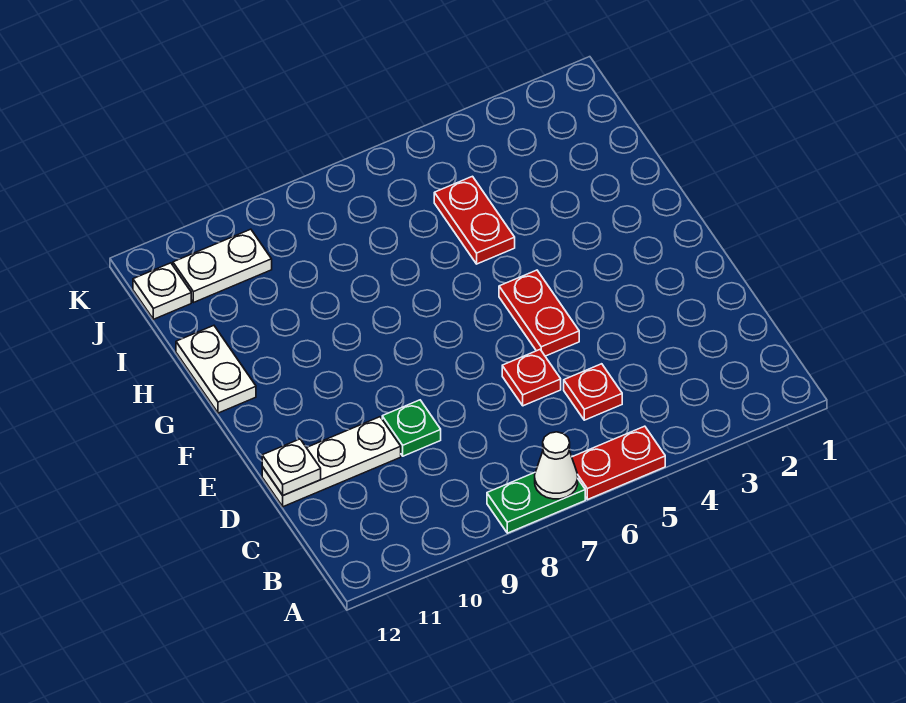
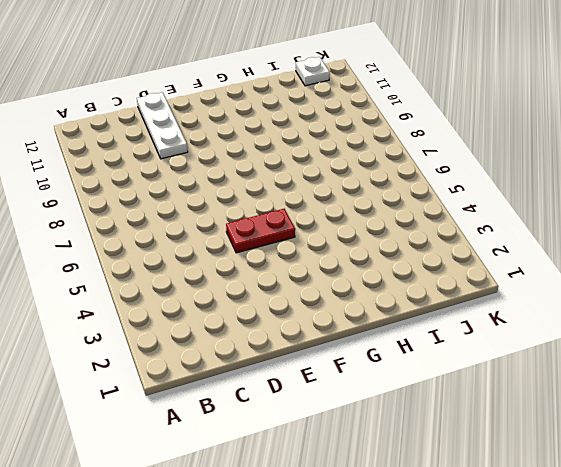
none -> red plate A5:A6 level 1
none -> green plate A7:A8 level 1
none -> red plate C5 level 1

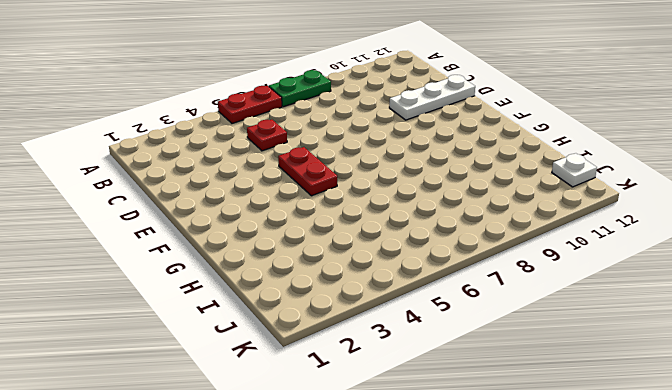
none -> red plate D6 level 1
none -> green plate D9 level 1
none -> white plate G12:H12 level 1

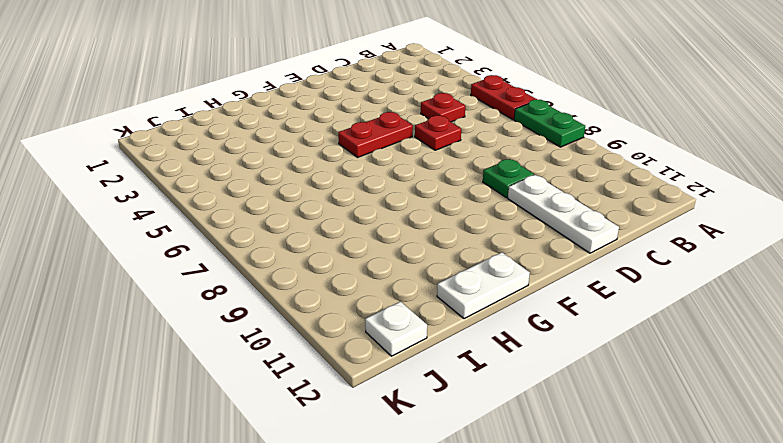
none -> red plate H5:I5 level 1
none -> white plate J10:J11 level 1
none -> white cone A7 level 2

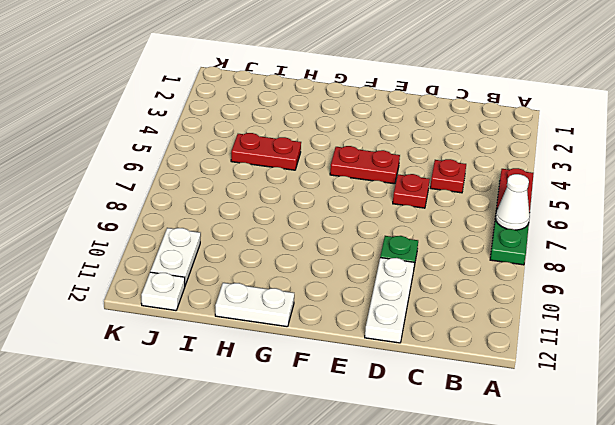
none -> white plate D12 level 2

